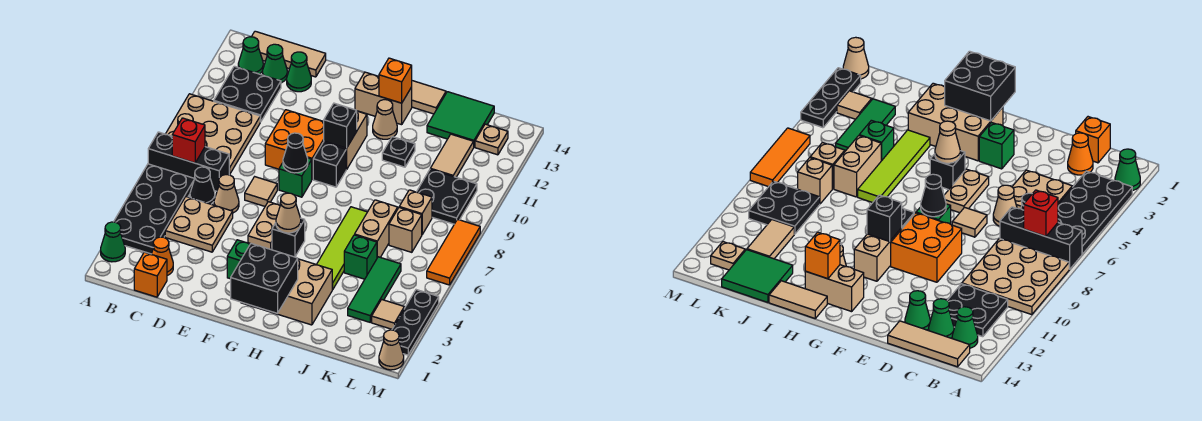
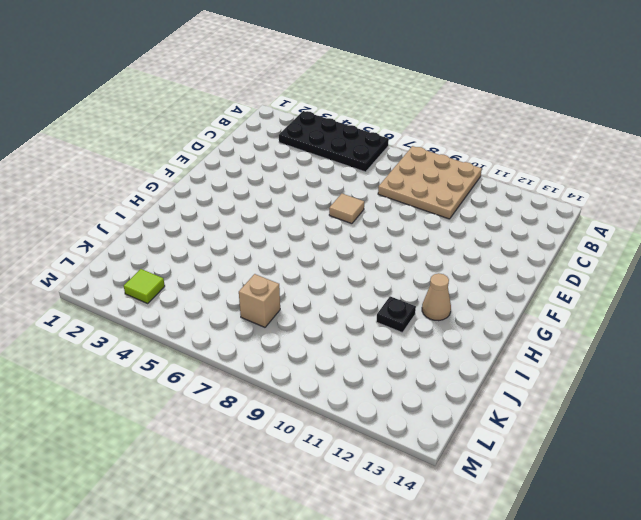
lime tile L3 level 1 -> tan tile L3 level 1
none -> green cone A2 level 1
none -> black brick A7:C7 level 1
none -> black plate B11:C12 level 1
none -> green cone B13 level 1

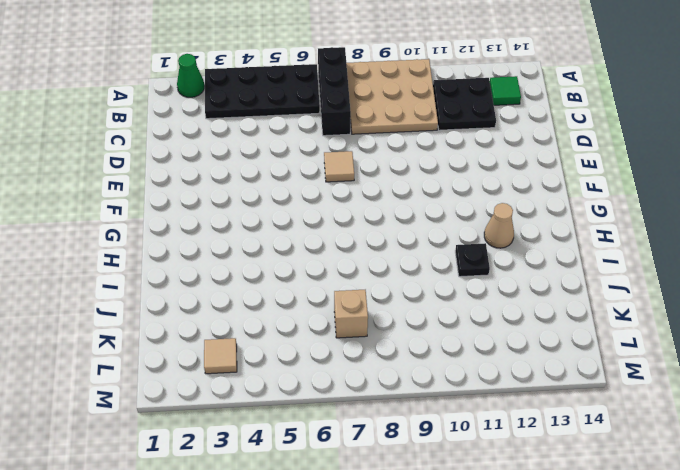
green tile B13 level 1 -> green cone B13 level 1
none -> tan tile B14:D14 level 1
none -> orange brick C1 level 1
none -> orange cone C2 level 1
none -> tan plate C4:D5 level 1

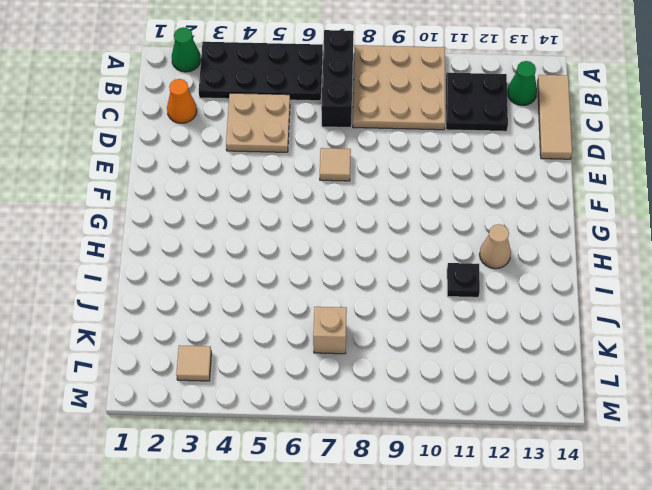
none -> orange brick C1 level 1
none -> black cone C6 level 1
none -> green cone C13 level 1
none -> tan cone D6 level 1

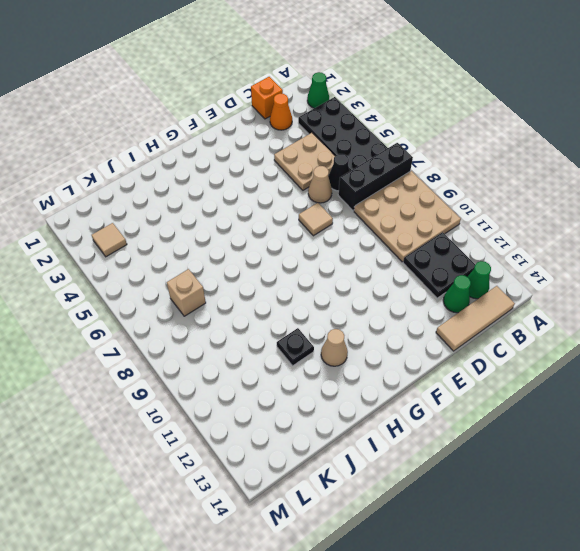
none -> green cone D13 level 1
none -> orange brick E9:F10 level 1
none -> green brick F3 level 1
none -> tan plate F5:F6 level 1

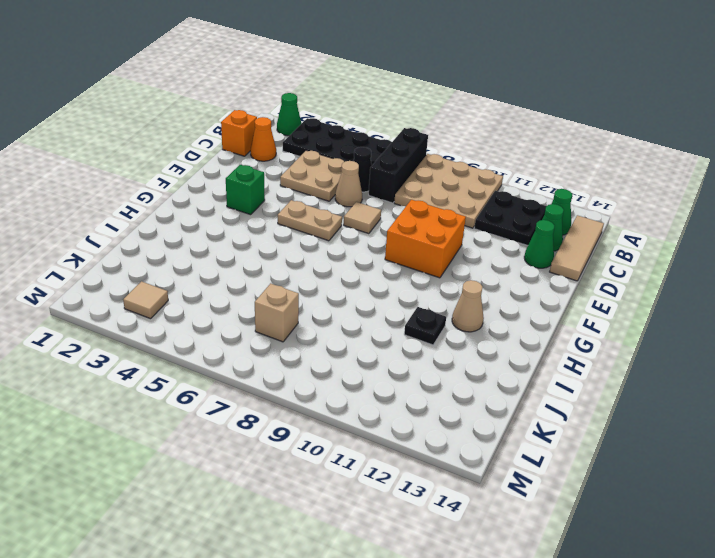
none -> green brick F8 level 1
none -> tan brick G2:I3 level 1
none -> black brick G5 level 1
none -> black brick G9 level 1

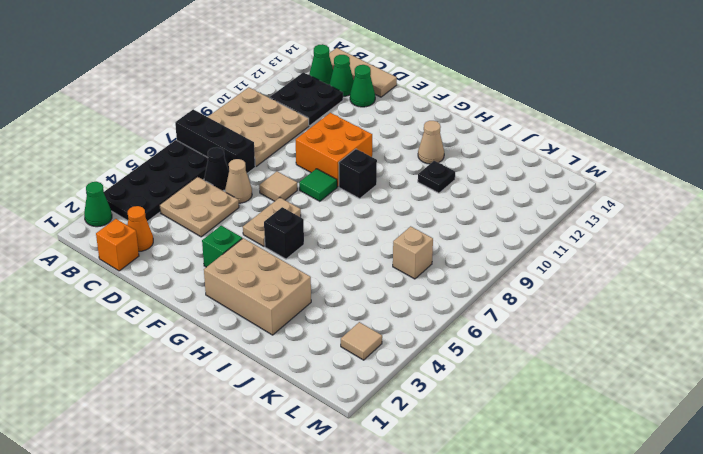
green tile F8 level 1 -> green brick F8 level 1
none -> tan brick G10:G11 level 1
none -> tan brick G13:H13 level 1
none -> tan tile H14:I14 level 1
none -> lime tile I4:I7 level 1

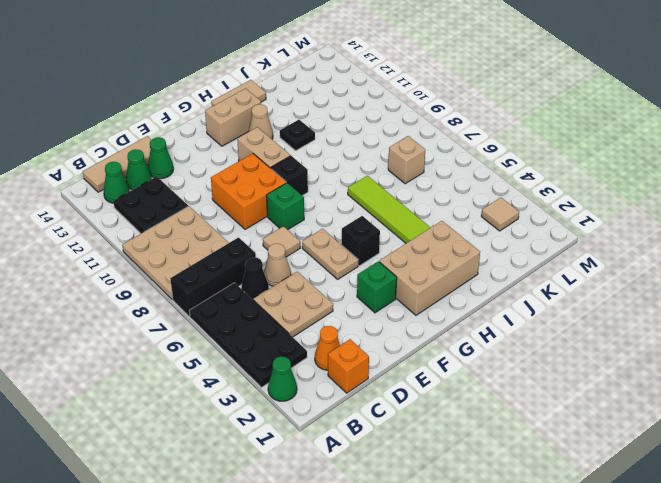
none -> green brick J5 level 1
none -> tan brick J6:J7 level 1
none -> green tile J13:K14 level 1
none -> green tile K3:K5 level 1

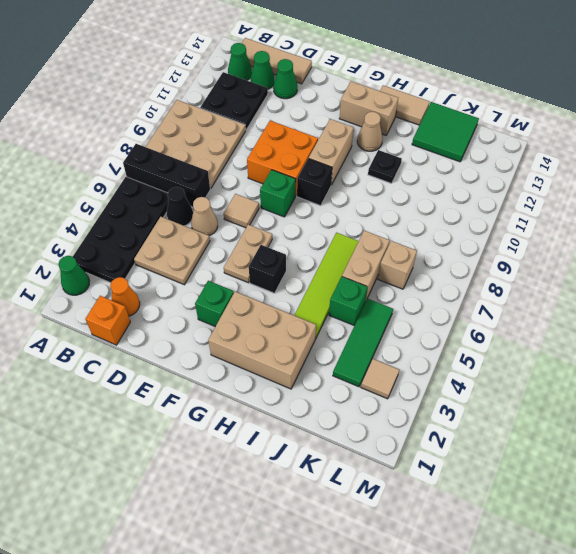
none -> tan brick K8 level 1
none -> black plate K9:L10 level 1
none -> tan tile K11:K12 level 1
none -> tan plate L13 level 1

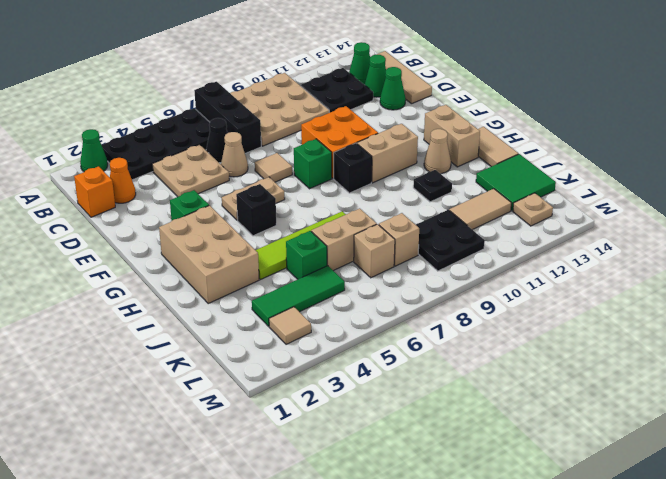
none -> tan cone M1 level 1
none -> black plate M2:M4 level 1
none -> orange tile M6:M8 level 1
none -> red brick B7 level 2

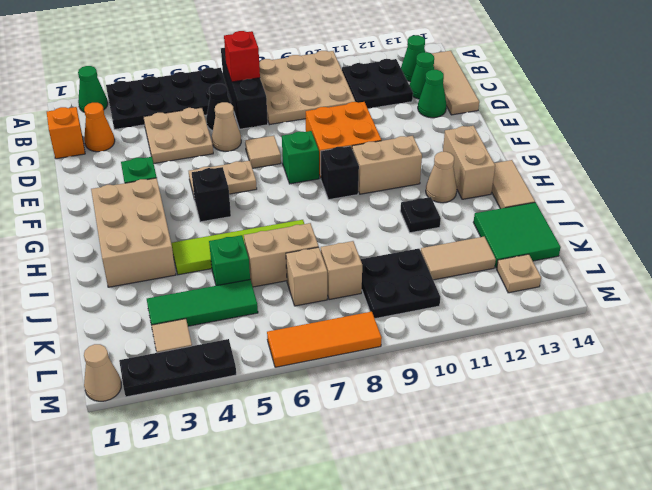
none -> black cone F8 level 2
none -> black brick G1:H2 level 2
none -> tan cone G5 level 2
none -> black brick G10 level 2

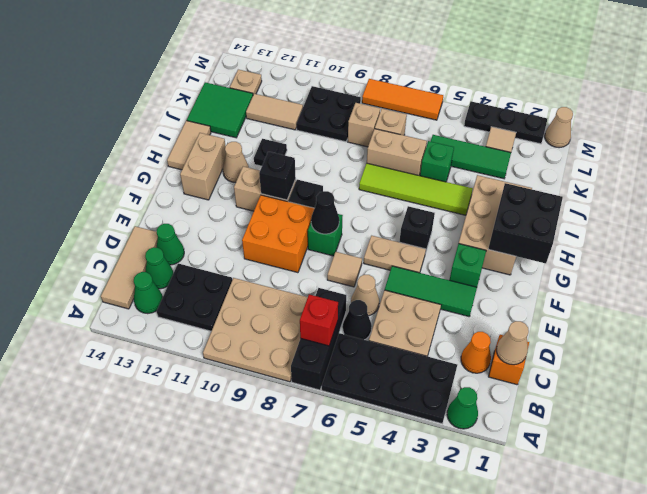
tan cone C1 level 2 -> tan cone G5 level 2
green tile E3:E5 level 1 -> none
none -> orange brick H13 level 2

